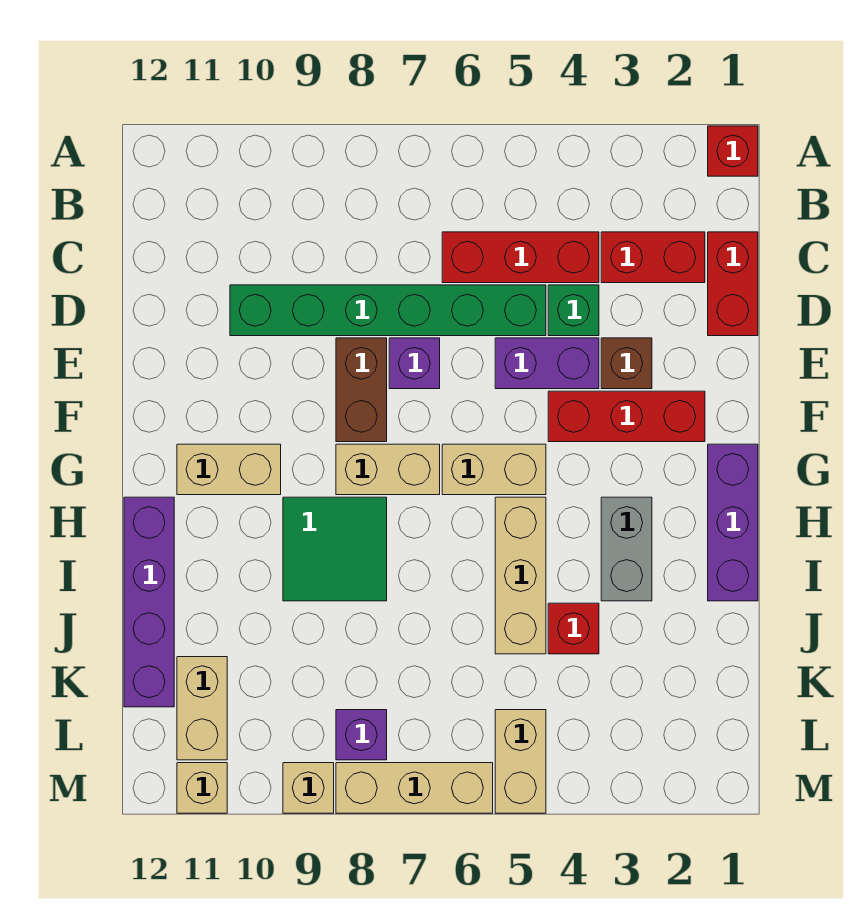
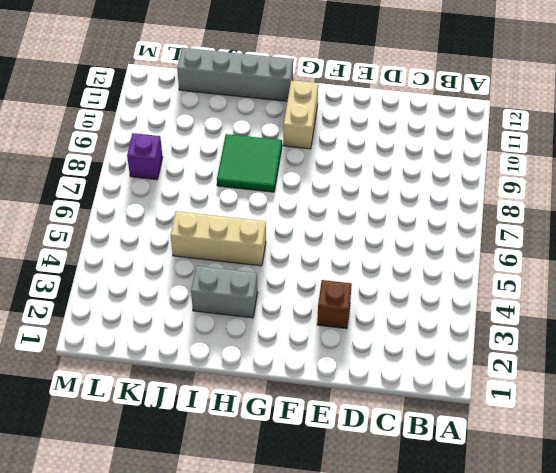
grey brick H12:K12 level 1 -> purple brick H12:K12 level 1
none -> red brick A1 level 1
none -> red brick C1:D1 level 1
none -> red brick C2:C3 level 1

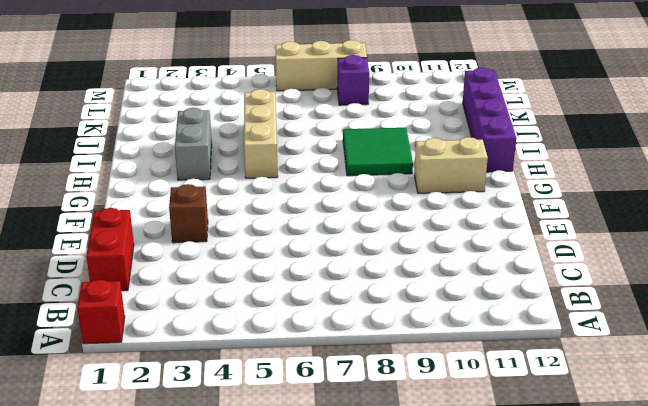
none -> red brick C2:C3 level 1
none -> red brick C4:C6 level 1
none -> green brick D4 level 1

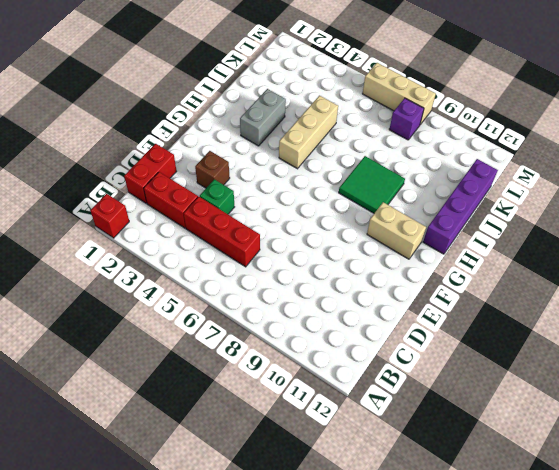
none -> green brick D5:D10 level 1
none -> purple brick E4:E5 level 1
none -> purple brick E7 level 1

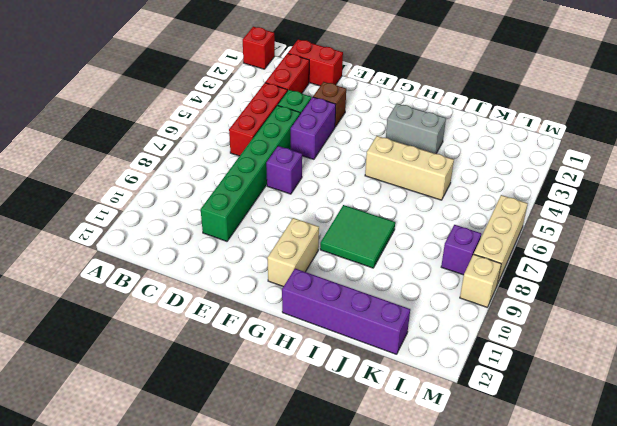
none -> brown brick E8:F8 level 1
none -> red brick F2:F4 level 1
none -> purple brick G1:I1 level 1

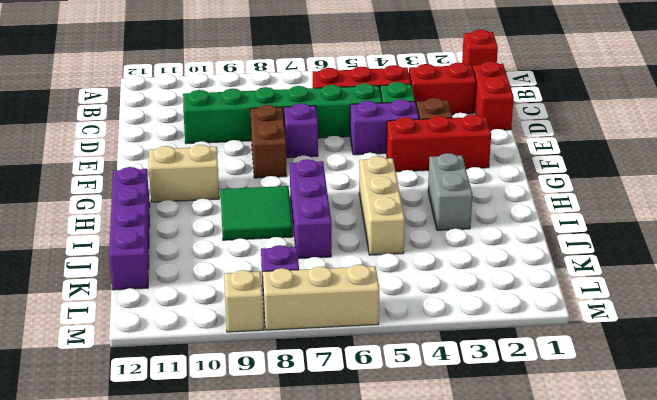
purple brick H7:J7 level 1 -> purple brick G1:I1 level 1
none -> tan brick G5:G6 level 1
none -> tan brick G7:G8 level 1
none -> red brick J4 level 1

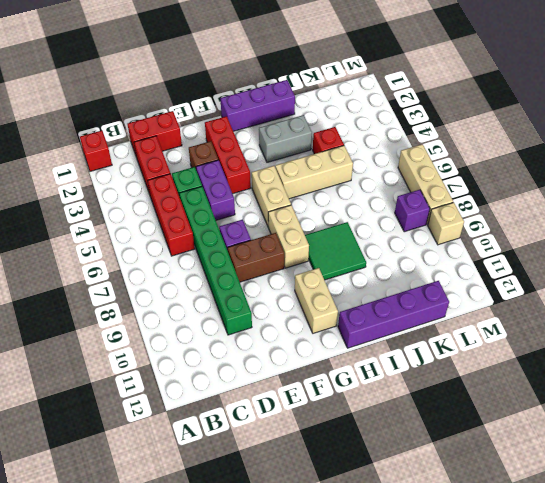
none -> tan brick K11:L11 level 1
none -> tan brick L5:M5 level 1
none -> tan brick M11 level 1

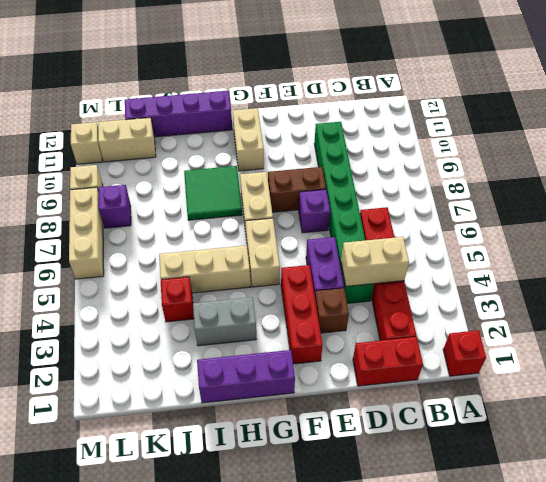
tan brick C4:D4 level 2 -> tan brick L5:M5 level 1

